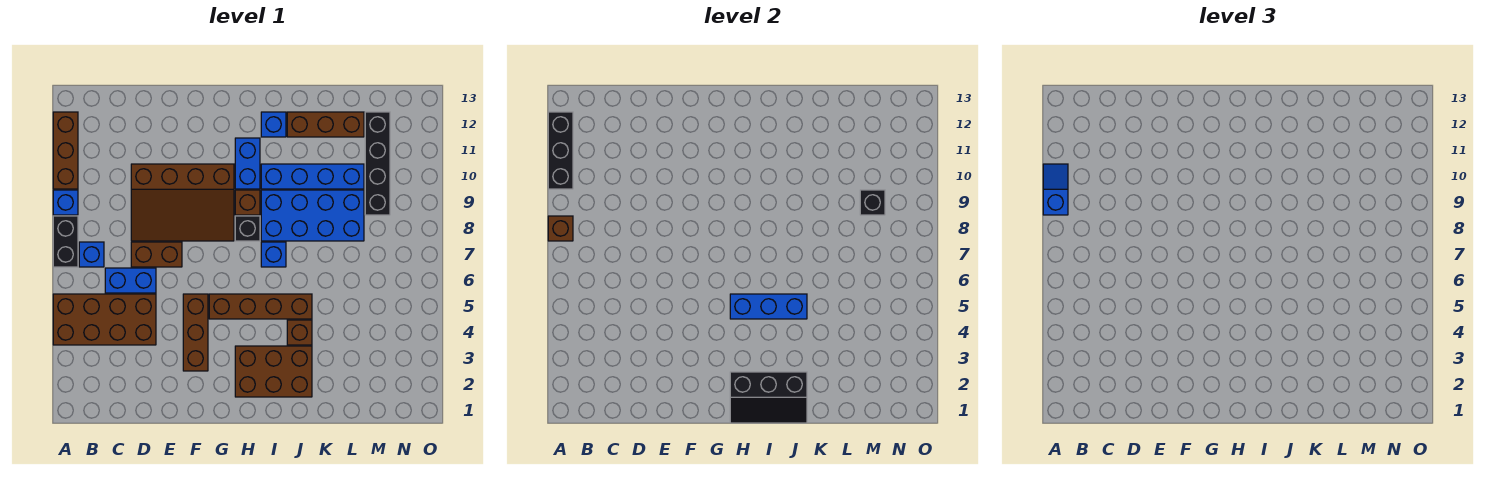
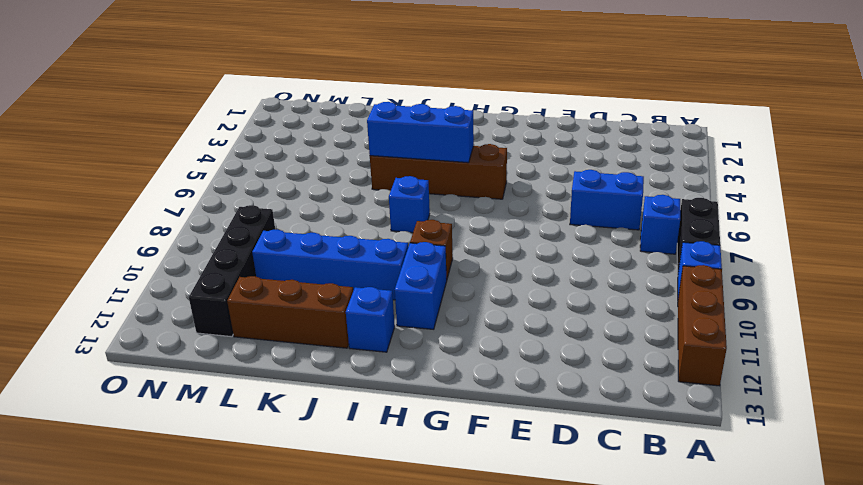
none -> brown brick A4:D5 level 1
none -> brown brick D7:E7 level 1
none -> brown slope D8:G10 level 1 top 10

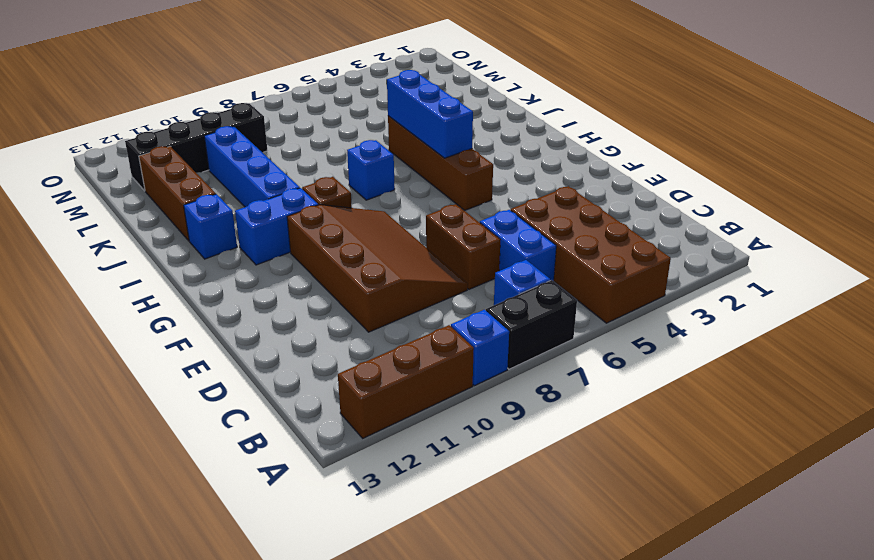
none -> brown brick F3:F5 level 1
none -> brown brick H2:J3 level 1
none -> black brick H8 level 1

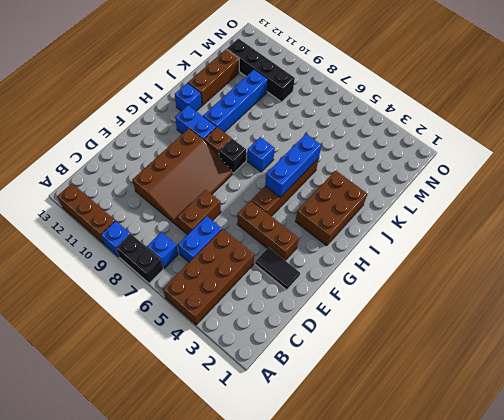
black tile E2:E3 level 1 -> none
none -> blue brick I8:L9 level 1
none -> brown brick J4 level 1
none -> brown brick A8 level 2

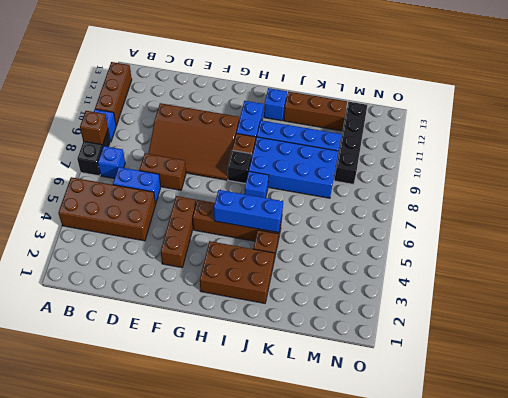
none -> black brick A10:A12 level 2
none -> black slope H1:J2 level 2 top 2
none -> black brick M9 level 2

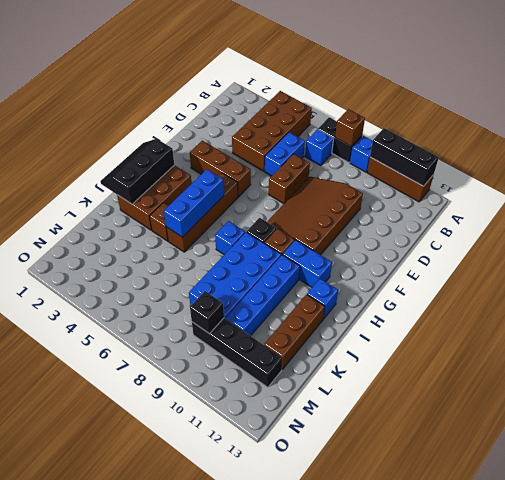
none -> blue slope A9:A10 level 3 top 9

